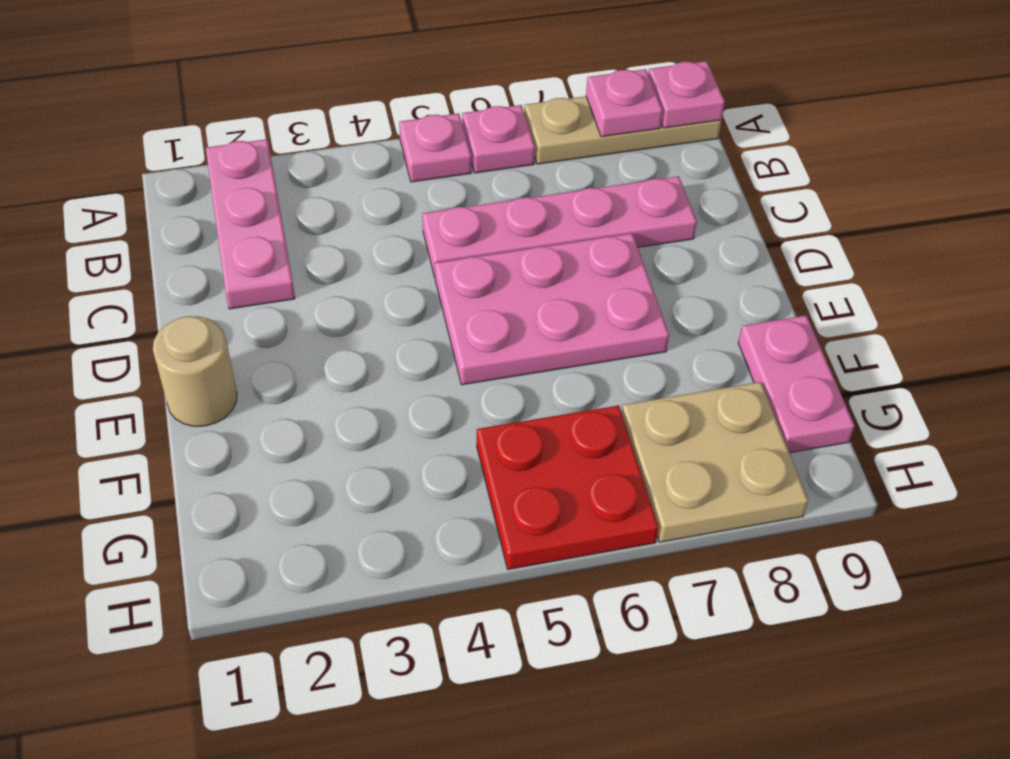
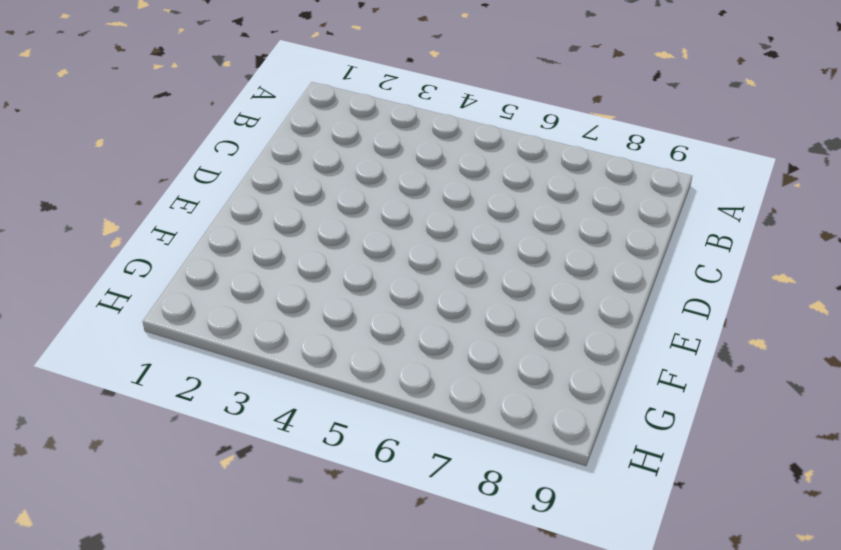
none -> pink plate A2:C2 level 1
none -> pink plate A5 level 1
none -> pink plate A6 level 1

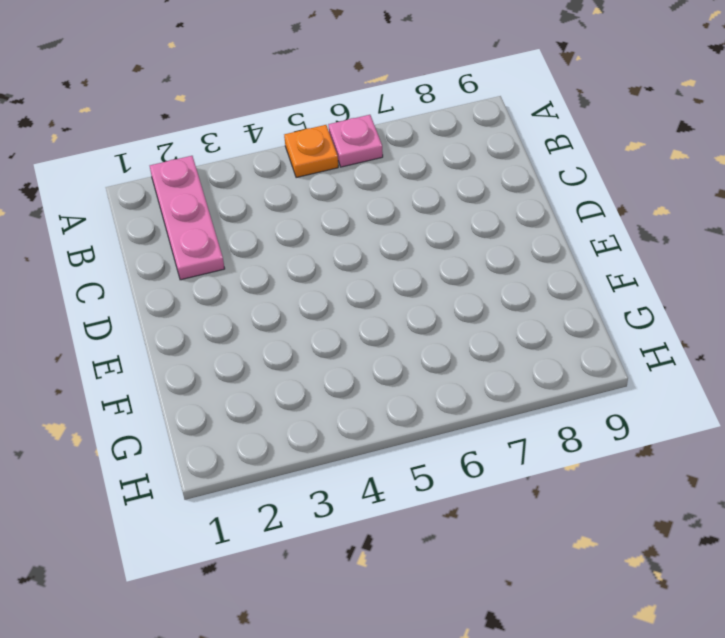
orange plate A5 level 1 -> pink plate A5 level 1
none -> tan plate A7:A9 level 1
none -> pink plate C5:C8 level 1
none -> pink plate D5:E7 level 1

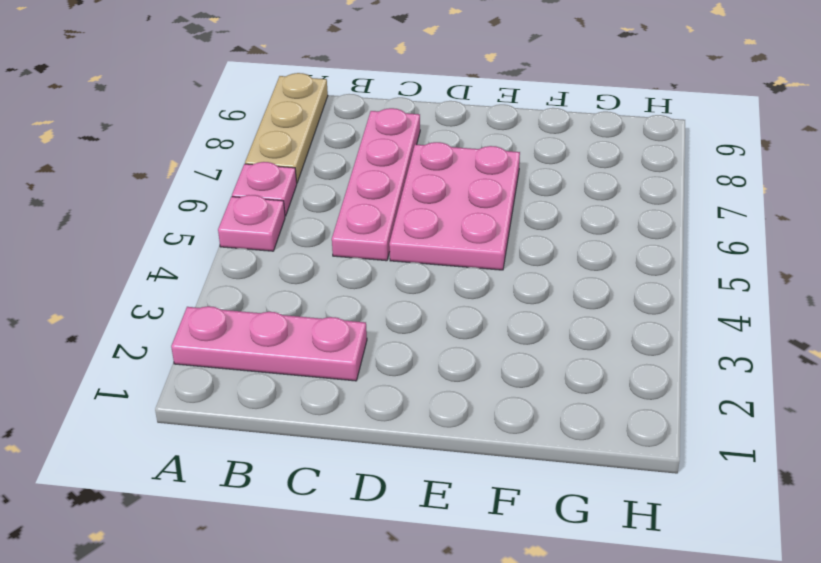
none -> tan round brick E1 level 1
none -> pink plate F9:G9 level 1
none -> red plate G5:H6 level 1

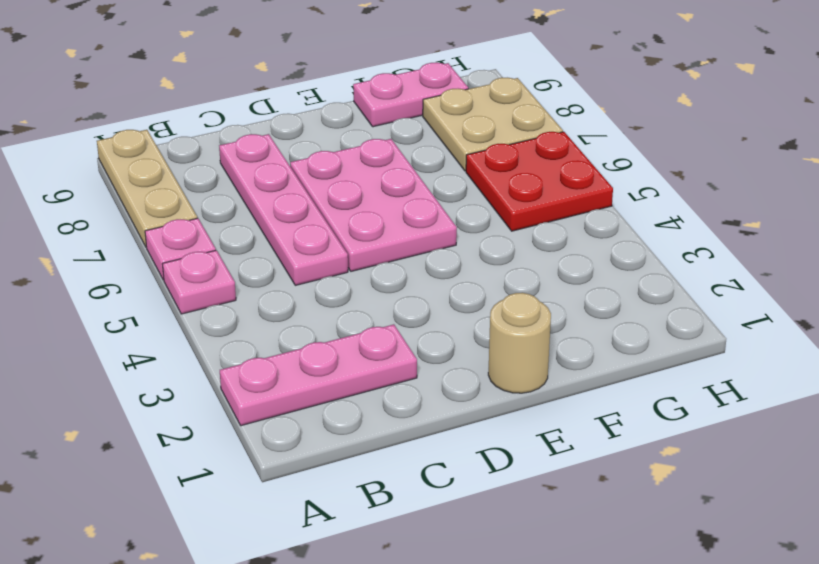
none -> pink plate A8 level 2
none -> pink plate A9 level 2

